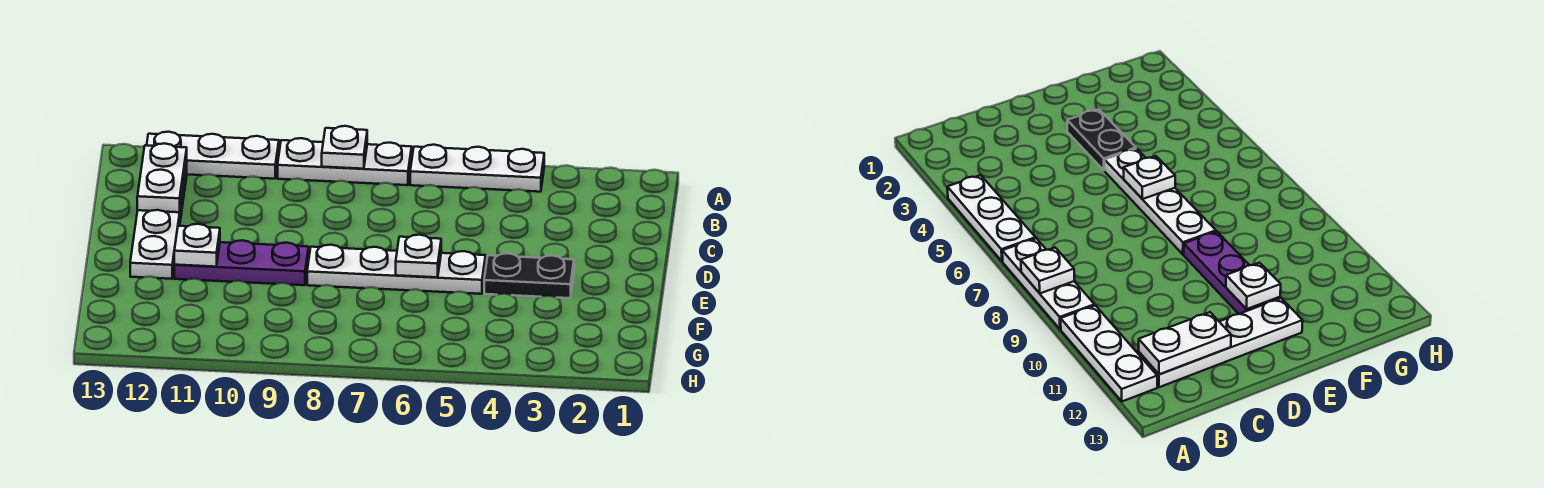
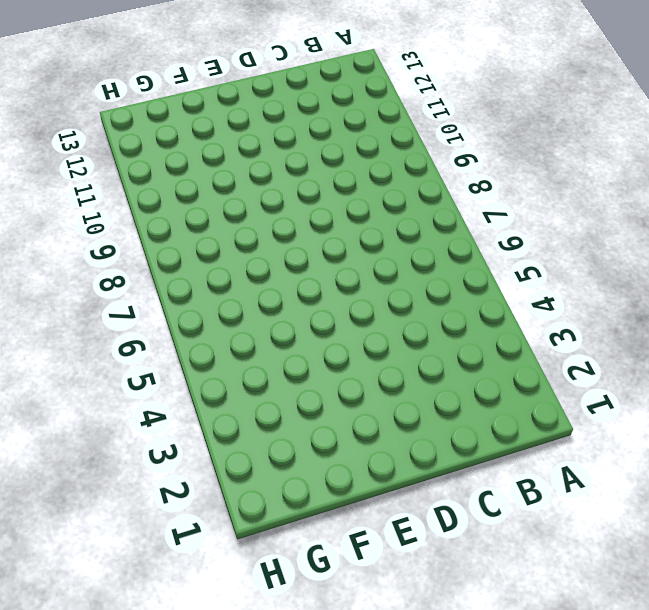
none -> white plate A4:A6 level 1
none -> white plate A7:A9 level 1

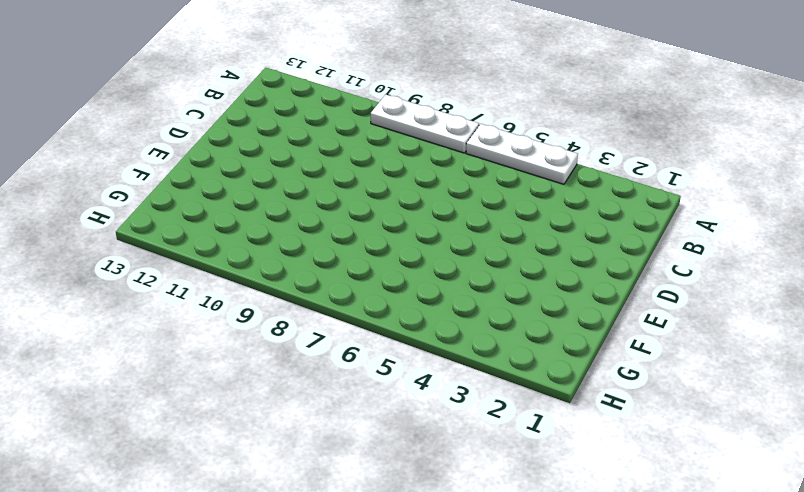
none -> white plate A10:A12 level 1
none -> white plate B12:E12 level 1

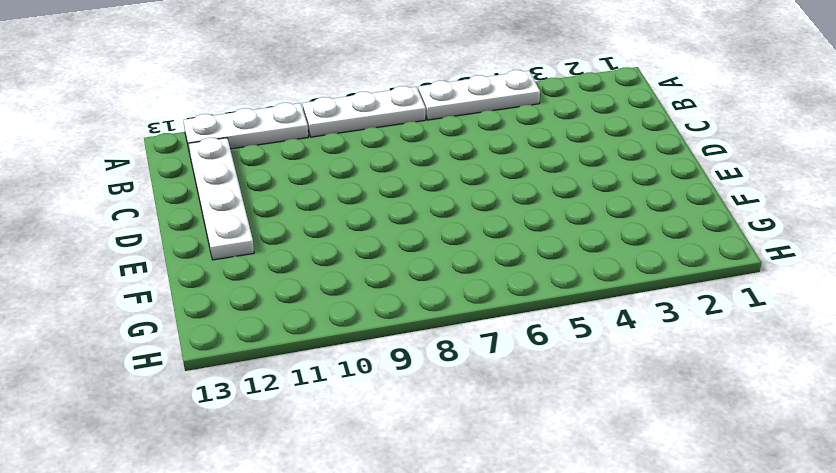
none -> black plate E3:E4 level 1
none -> white plate E5:E8 level 1

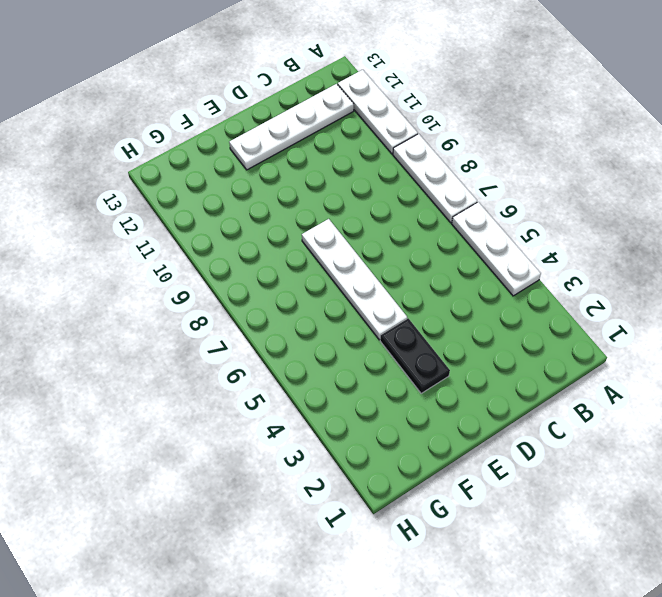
none -> purple plate E9:E11 level 1
none -> white plate A8 level 2

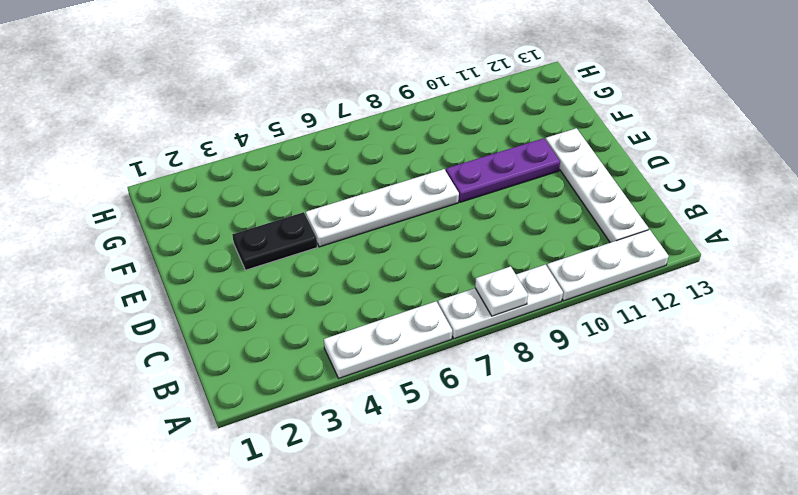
none -> white plate B12:C12 level 2
none -> white plate E6 level 2

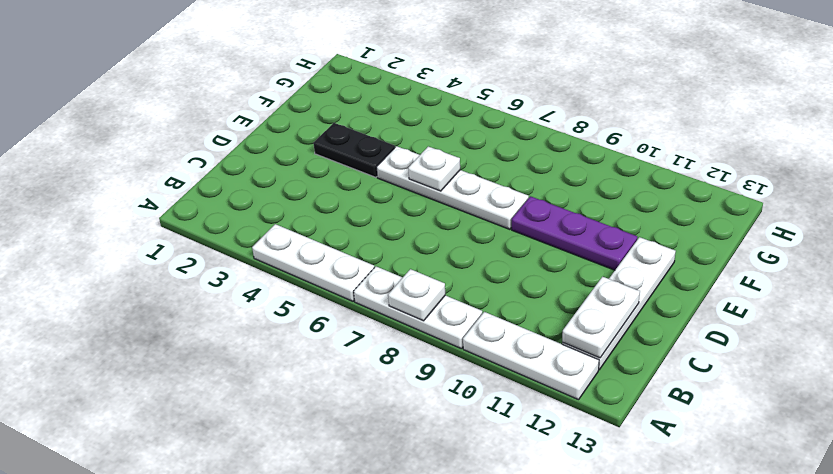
none -> white plate E11 level 2

